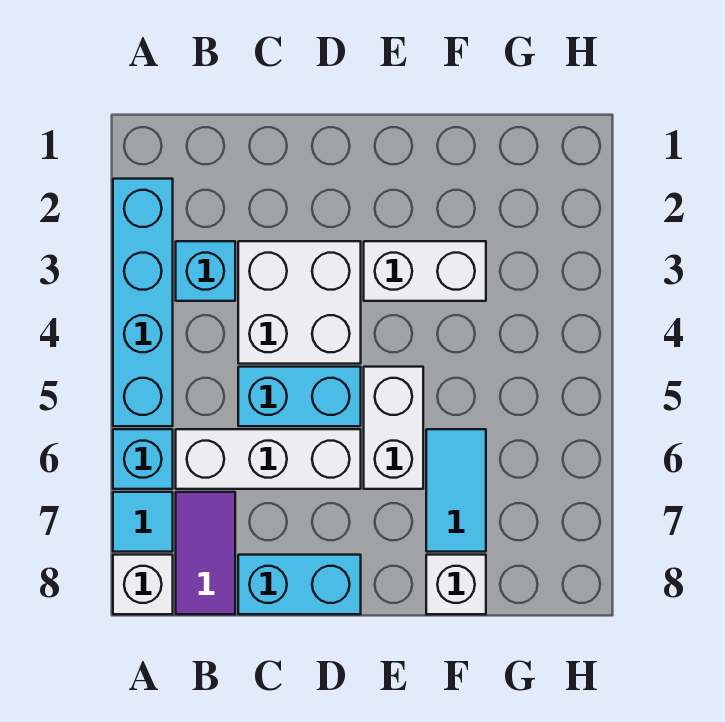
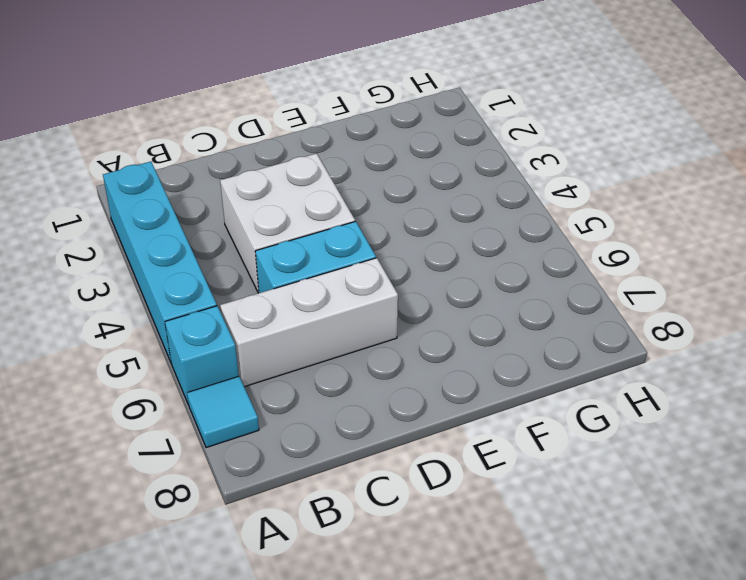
none -> white brick A8 level 1
none -> cyan brick B3 level 1
none -> purple tile B7:B8 level 1

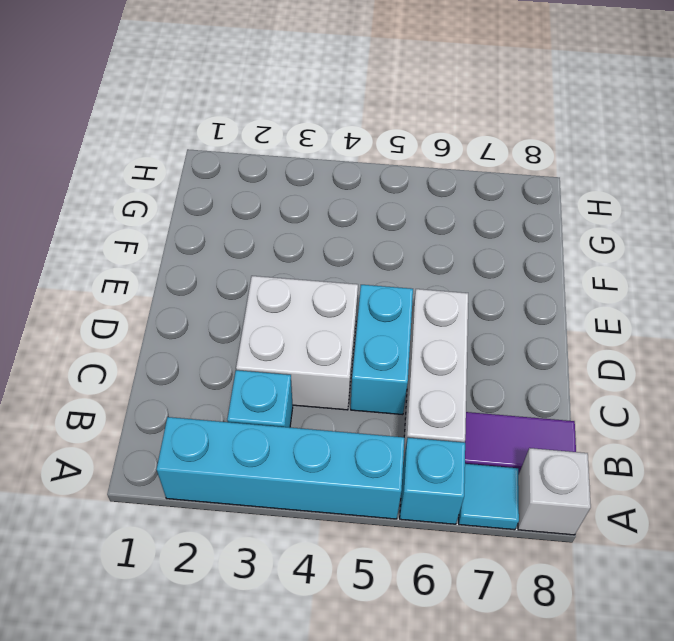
none -> cyan brick C8:D8 level 1
none -> white brick E3:F3 level 1
none -> white brick E5:E6 level 1

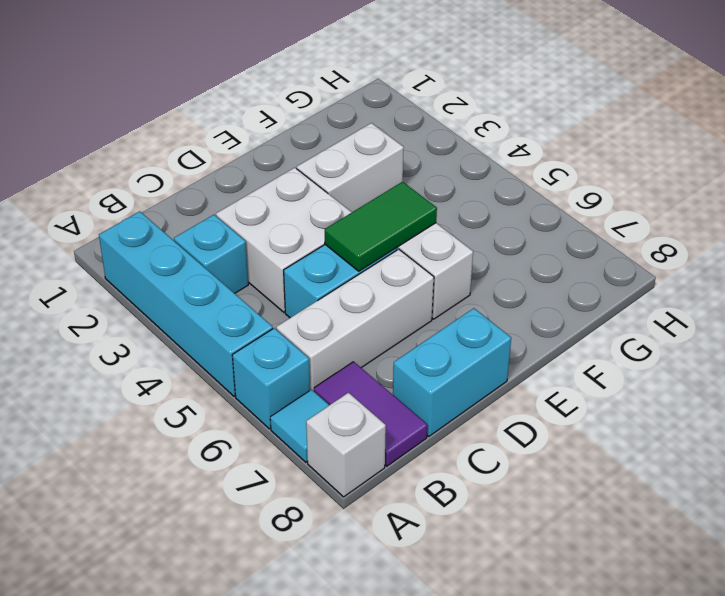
green tile D5:E5 level 2 -> none
none -> cyan tile F6:F7 level 1
none -> white brick F8 level 1

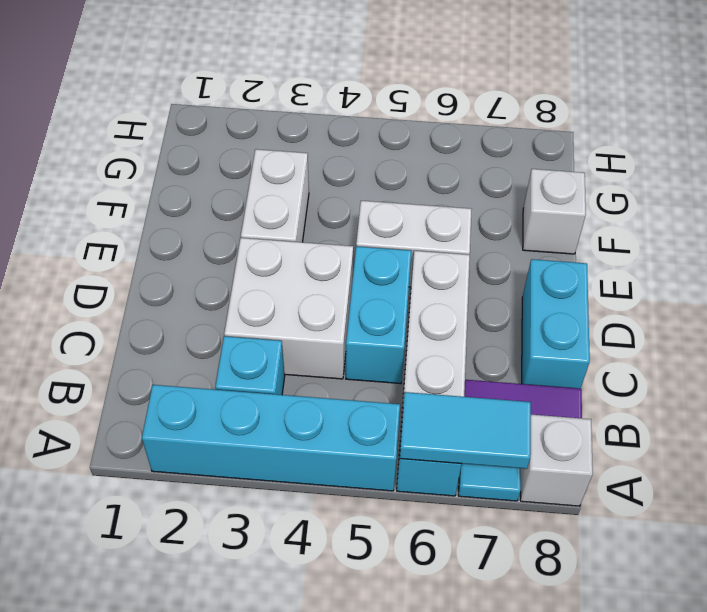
cyan tile A6:A7 level 2 -> cyan tile F6:F7 level 1

